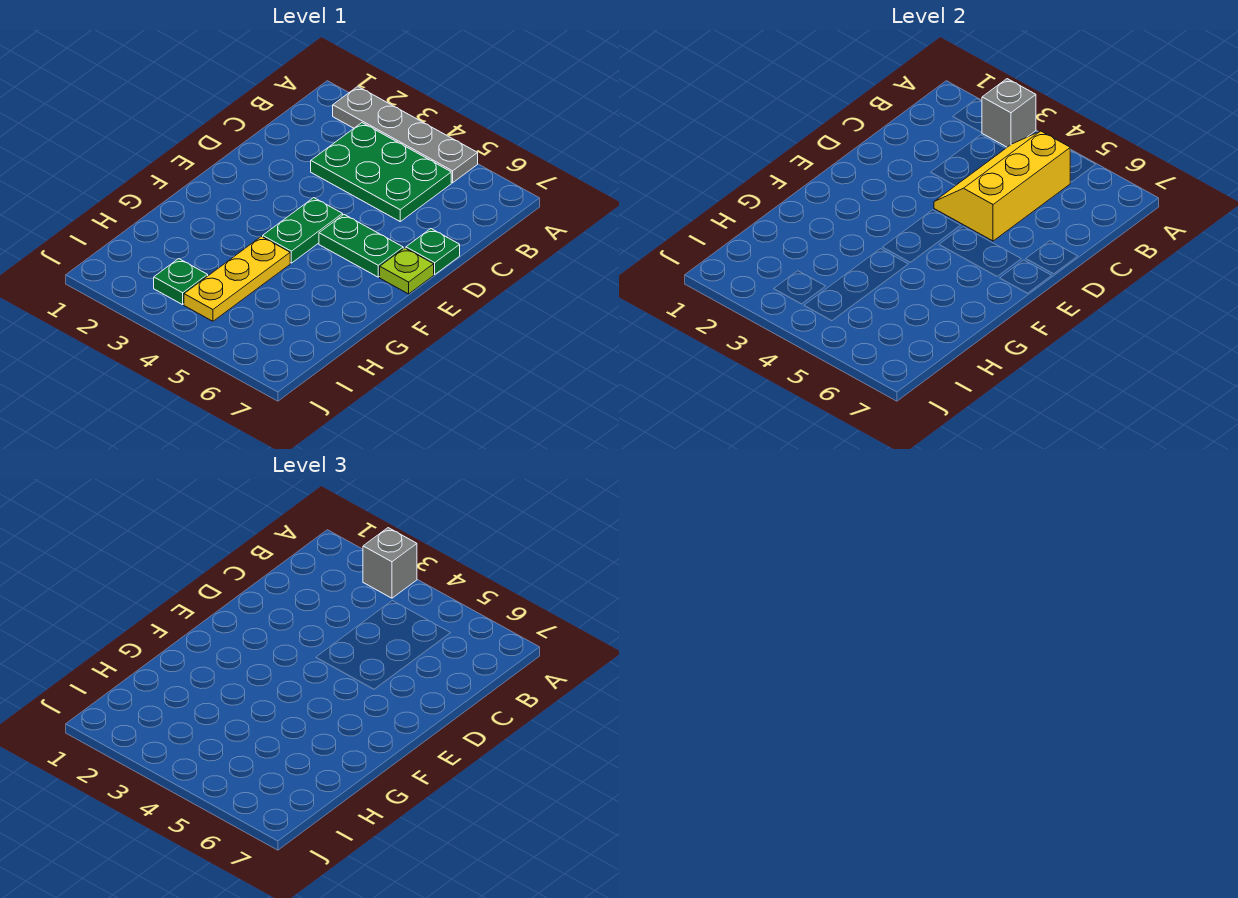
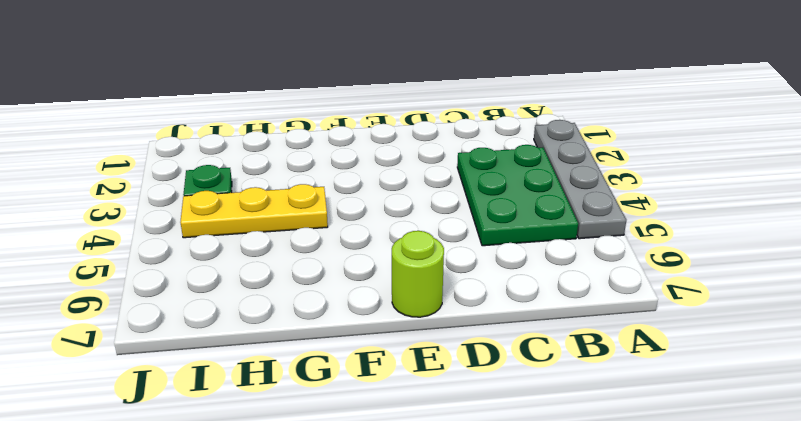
lime round brick E7 level 1 -> lime plate E7 level 1
none -> green plate D7 level 1
none -> green plate E4:F4 level 1

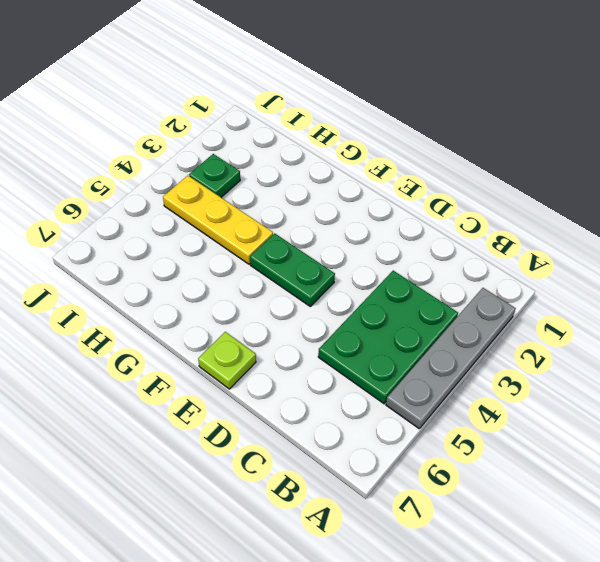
none -> green plate D7 level 1
none -> green plate E5:E6 level 1

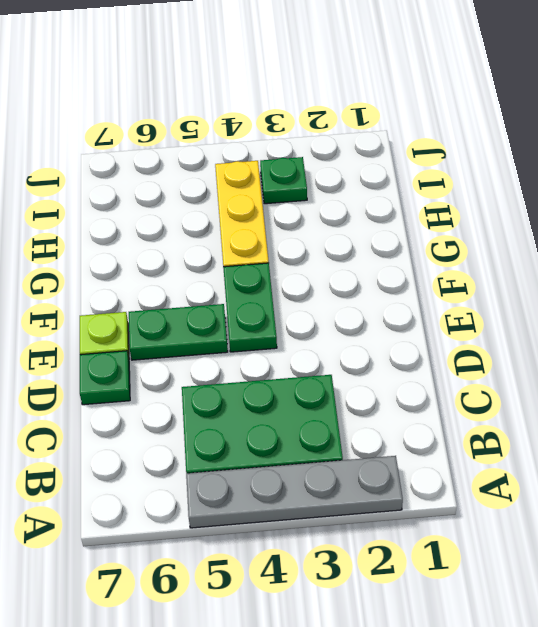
none -> grey brick A3 level 2
none -> yellow slope B4:D5 level 2 top 5

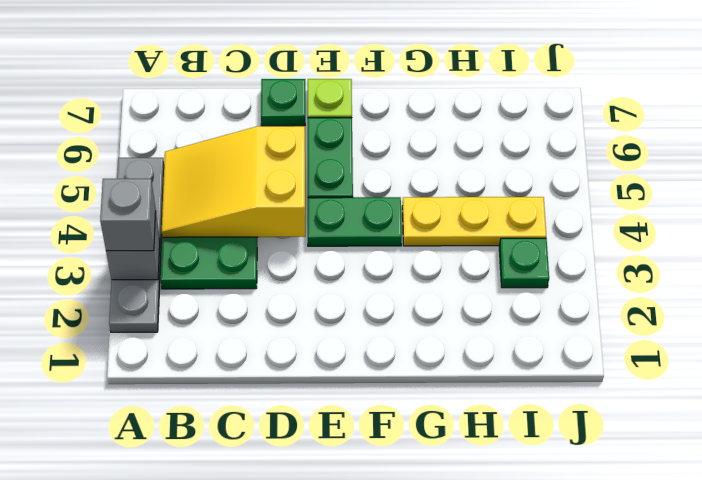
yellow slope B4:D5 level 2 top D -> yellow slope B4:D5 level 2 top 5

